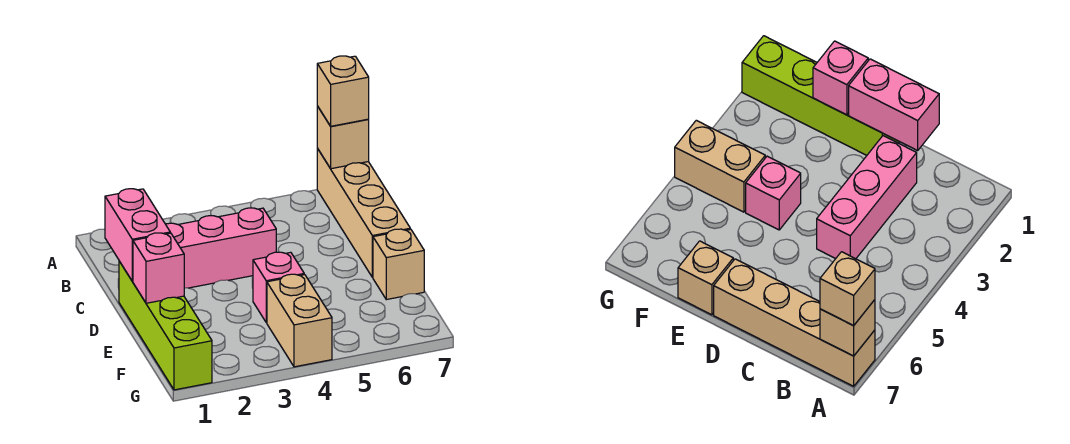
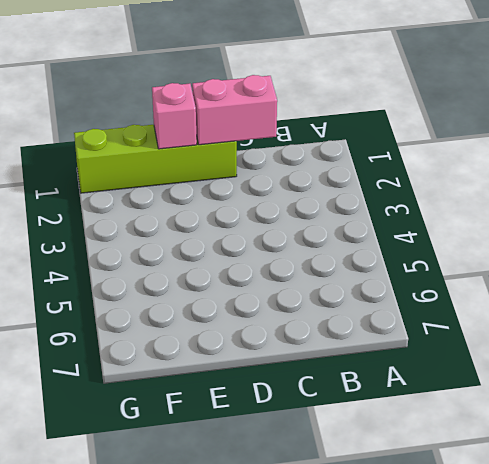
none -> tan brick A7:D7 level 1
none -> pink brick C2:C4 level 1

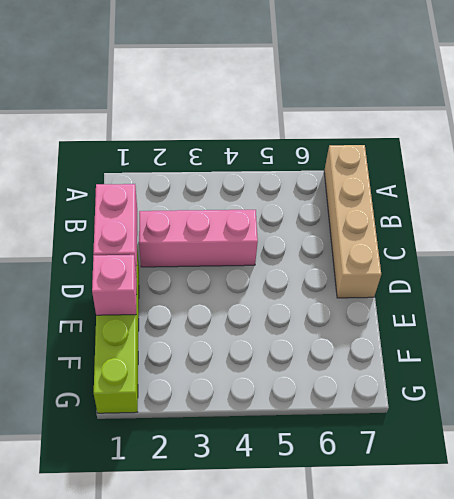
none -> pink brick E4 level 1
none -> tan brick E7 level 1

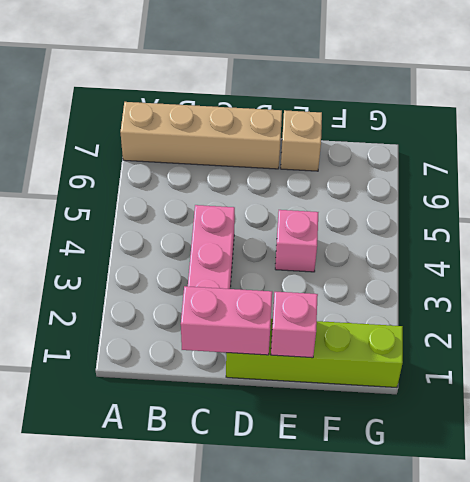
none -> tan brick F4:G4 level 1
none -> tan brick A7 level 2

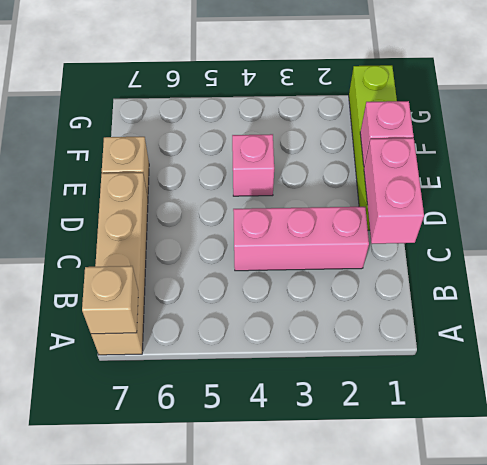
none -> tan brick F4:G4 level 1
none -> tan brick A7 level 3

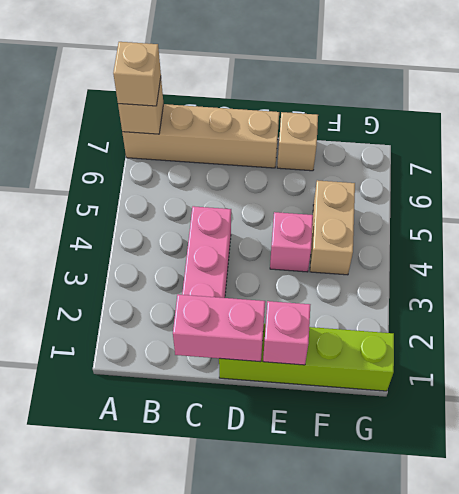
tan brick F4:F5 level 1 -> tan brick F4:G4 level 1

